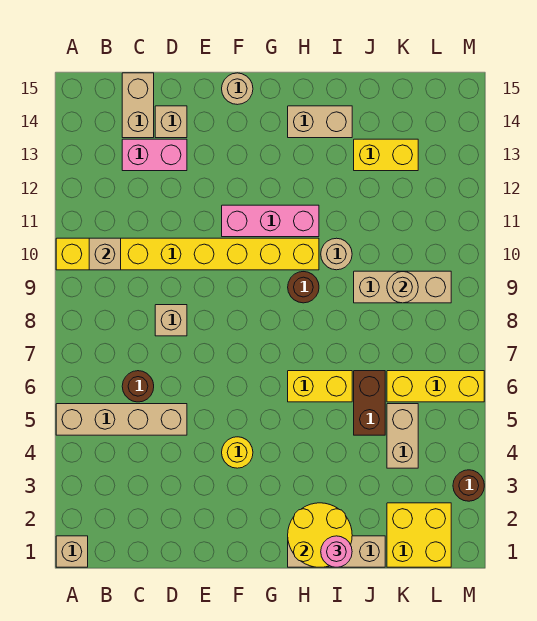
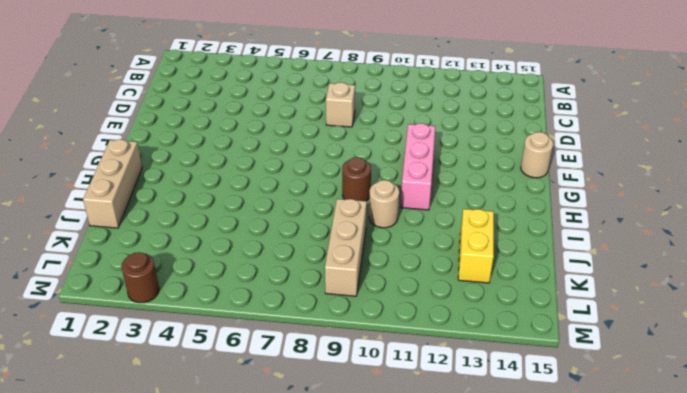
none -> tan brick A1 level 1
none -> tan brick A5:D5 level 1
none -> yellow brick A10:H10 level 1

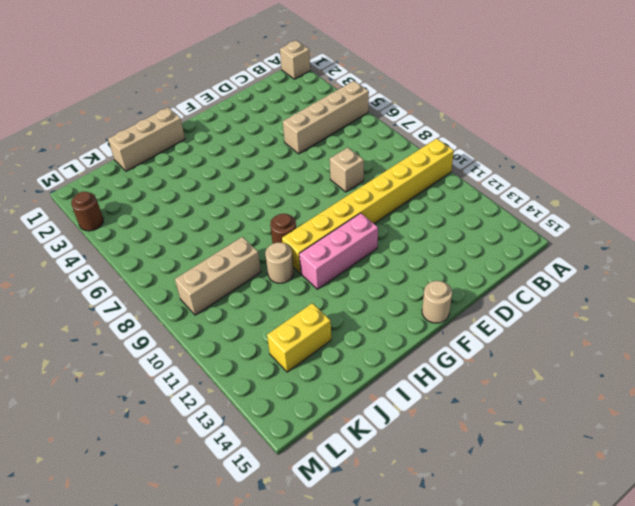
none -> brown round brick C6 level 1
none -> pink brick C13:D13 level 1
none -> tan brick C14:C15 level 1

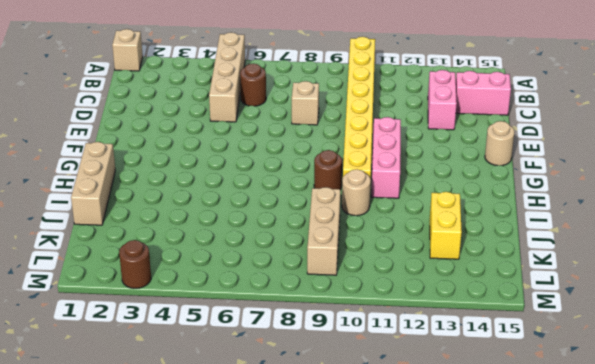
pink brick C14:C15 level 1 -> tan brick C14:C15 level 1
none -> tan brick D14 level 1
none -> yellow round brick F4 level 1
none -> yellow brick H6:I6 level 1

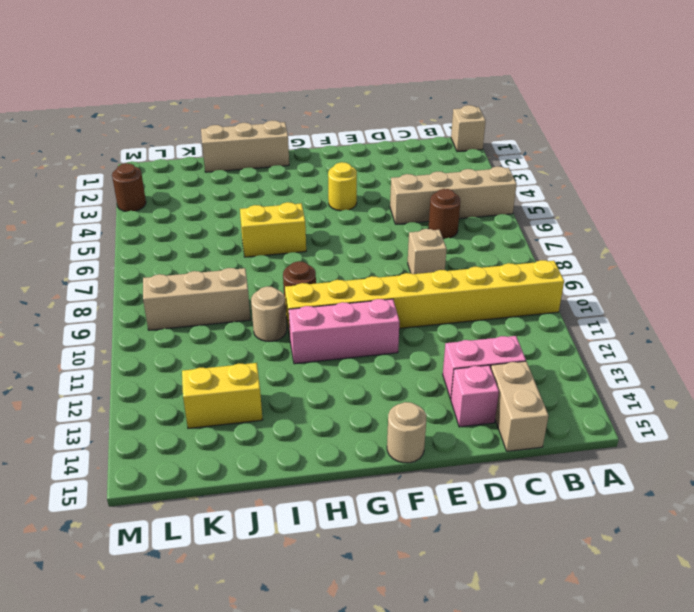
pink brick D14 level 1 -> tan brick D14 level 1
none -> tan brick H14:I14 level 1
none -> brown brick J5:J6 level 1
none -> yellow brick K1:L2 level 1

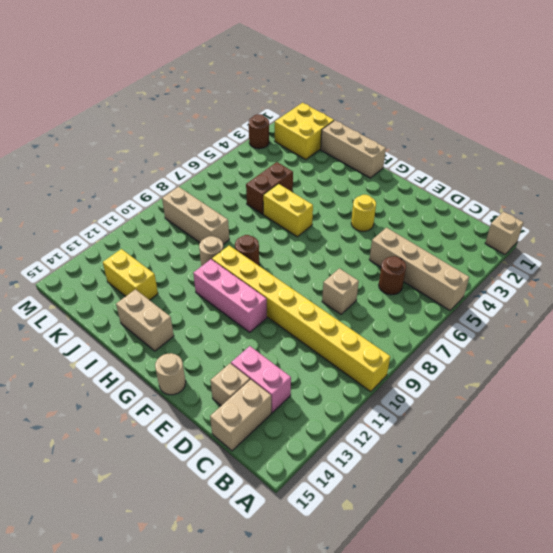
none -> tan brick K4:K5 level 1
none -> yellow brick K6:M6 level 1
none -> tan brick B10 level 2

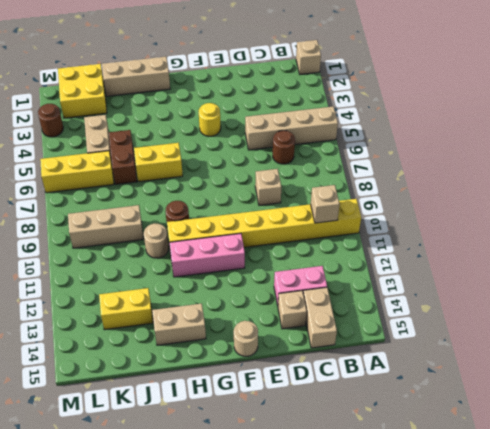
none -> yellow round brick H1:I2 level 2
none -> tan round brick K9 level 2
none -> pink round brick I1 level 3

